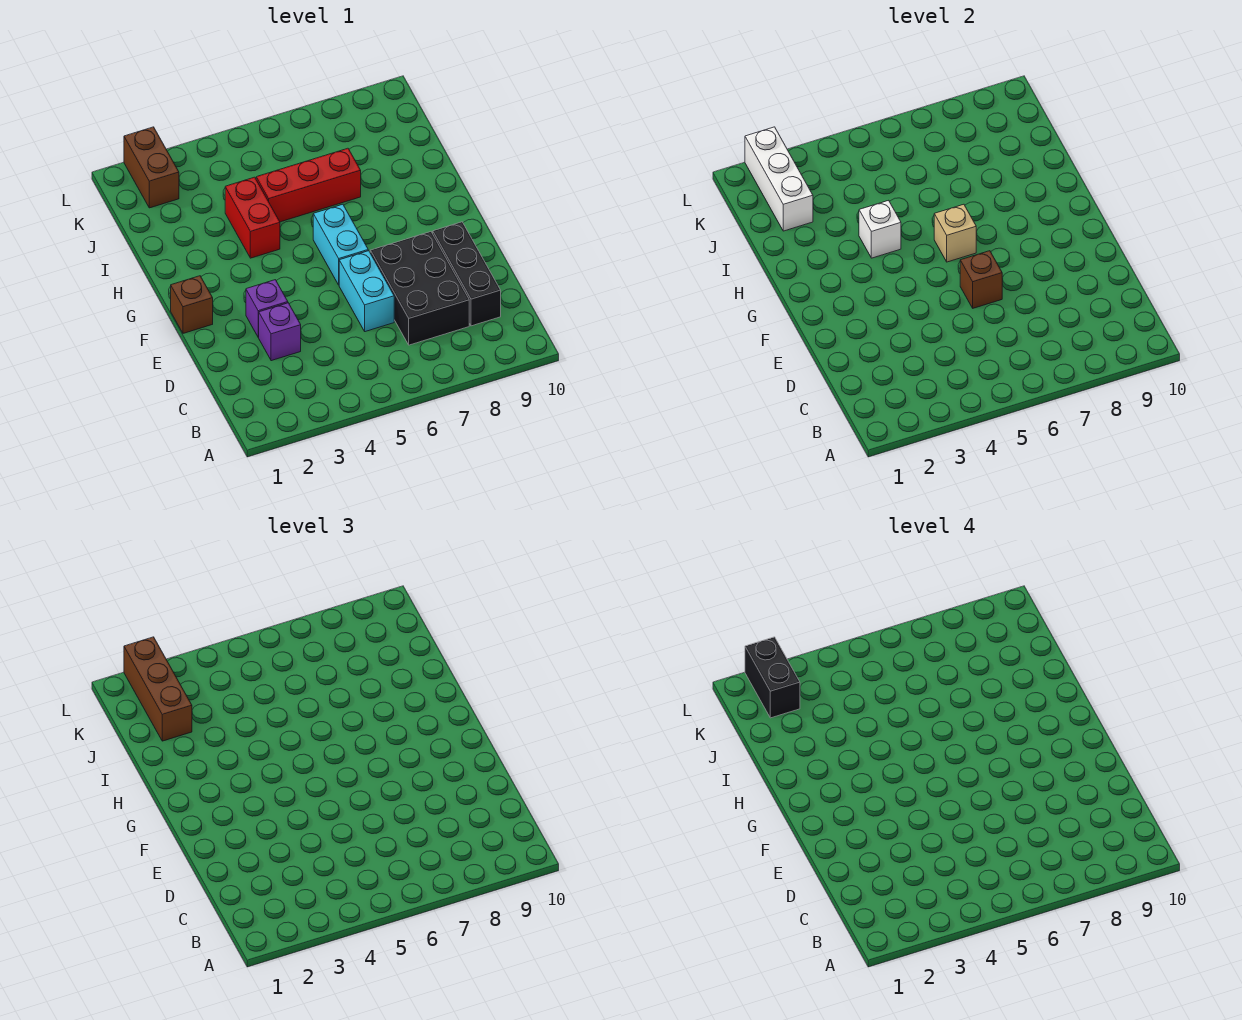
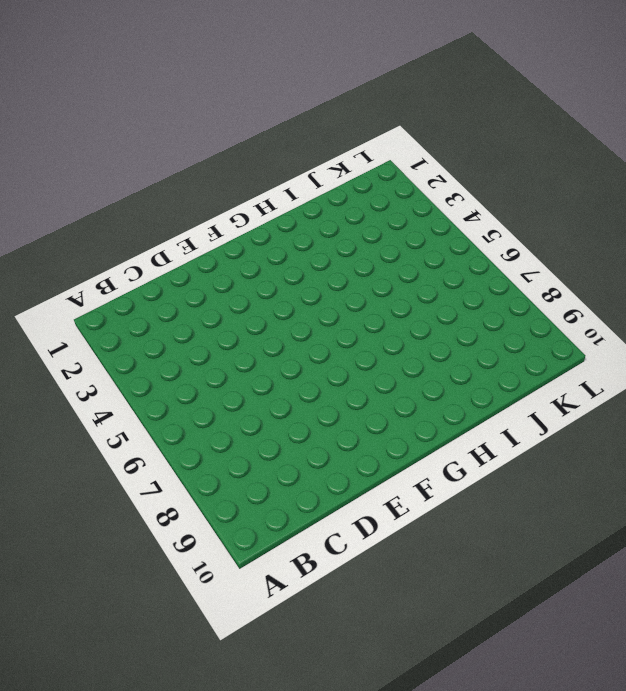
none -> black brick C7:E8 level 1
none -> black brick C9:E9 level 1
none -> purple brick D3 level 1

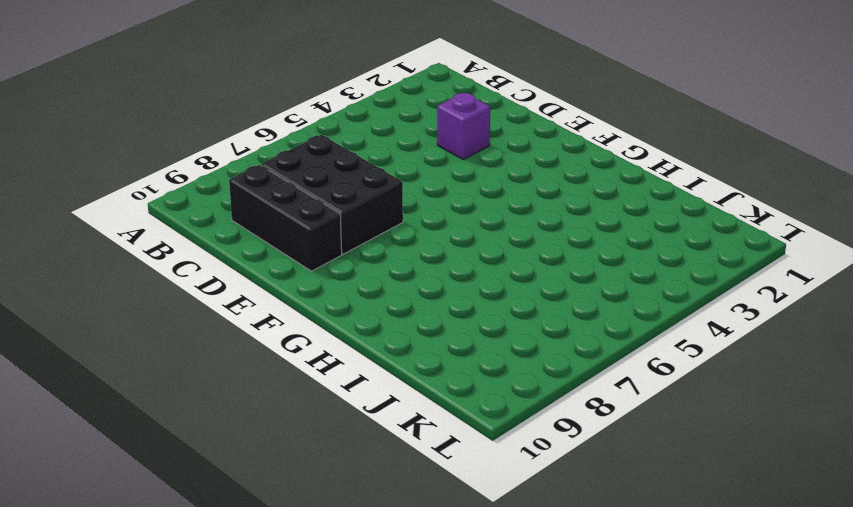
none -> cyan brick D6:E6 level 1
none -> purple brick E3 level 1
none -> brown brick F1 level 1

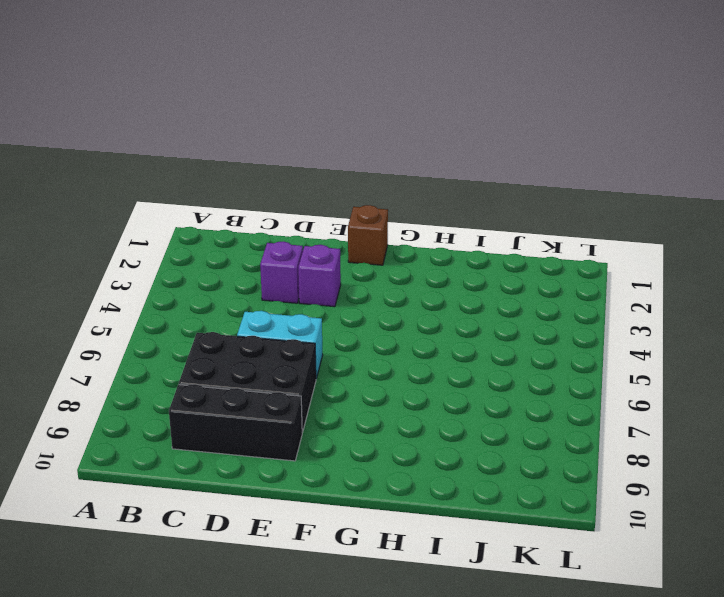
none -> cyan brick F6:G6 level 1
none -> red brick H4:I4 level 1
none -> red brick I5:I7 level 1

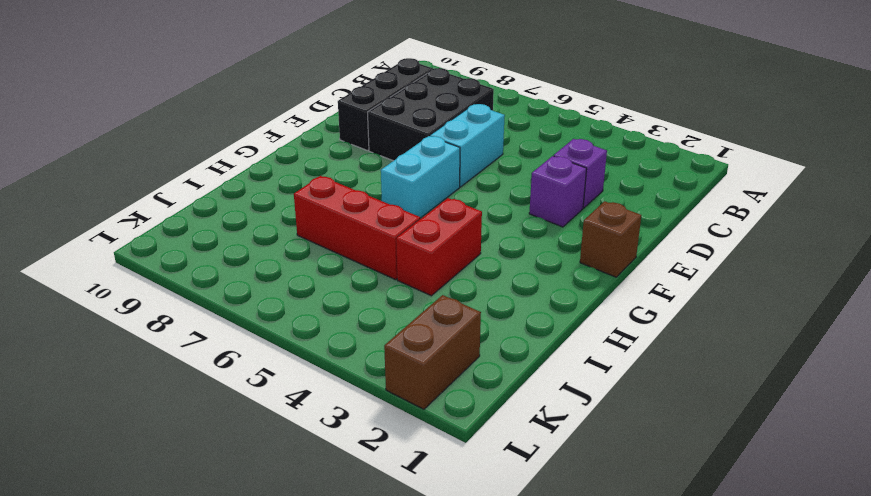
none -> brown brick E6 level 2
none -> tan brick G6 level 2
none -> white brick H4 level 2

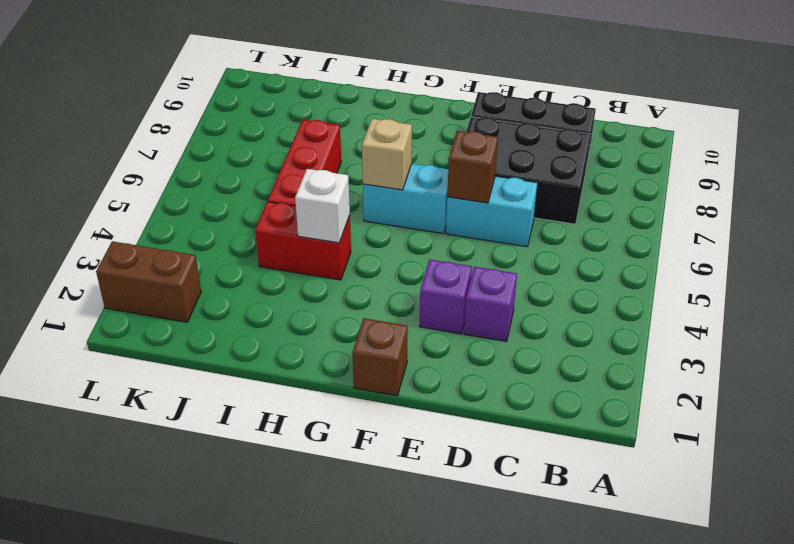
none -> white brick J2:L2 level 2
none -> brown brick J2:L2 level 3
none -> black brick K2:L2 level 4

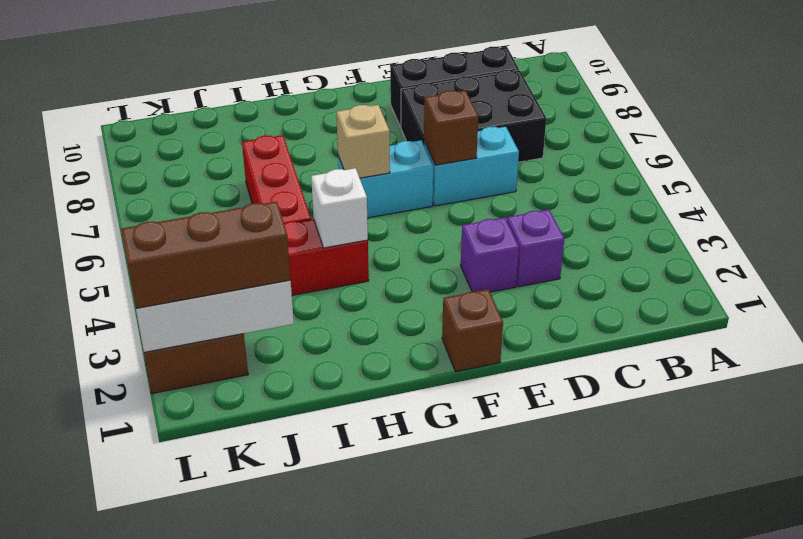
none -> black brick K2:L2 level 4

